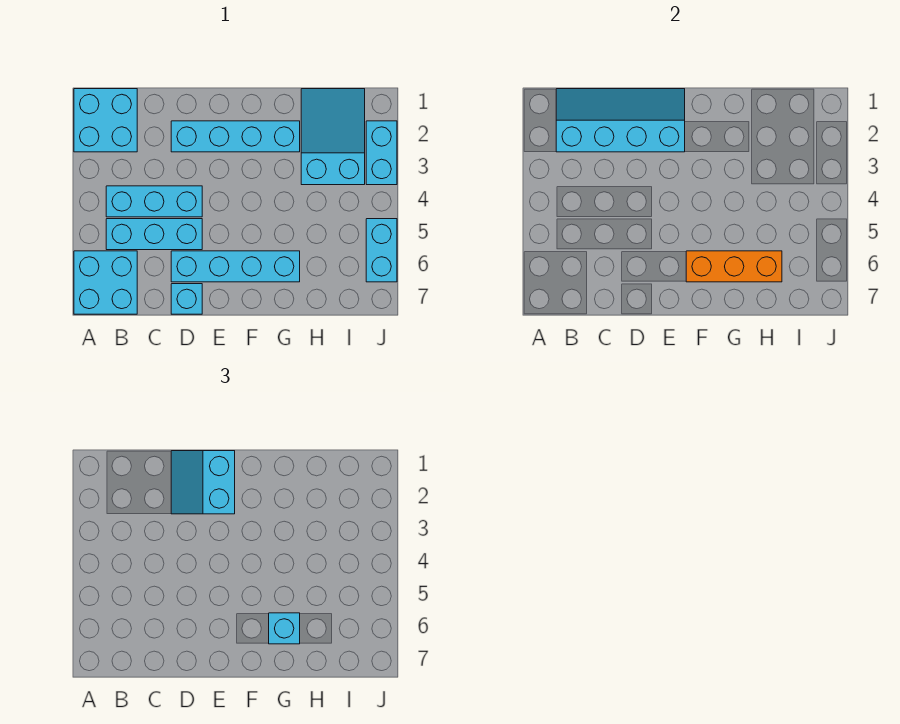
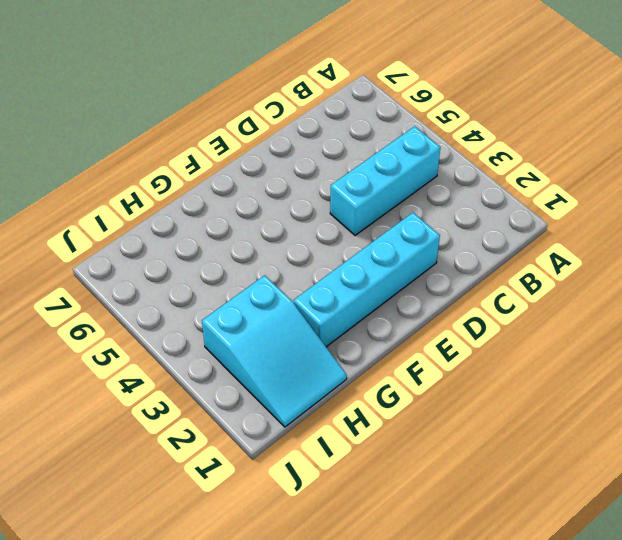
none -> cyan brick A1:B2 level 1
none -> cyan brick A6:B7 level 1
none -> cyan brick B5:D5 level 1

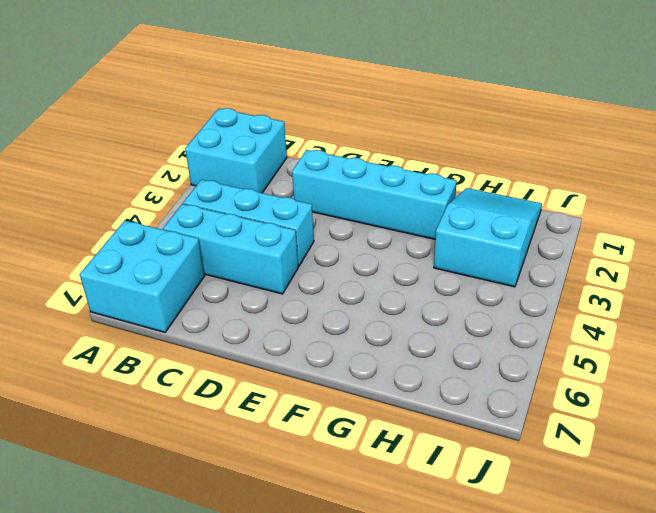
none -> cyan brick D6:G6 level 1
none -> cyan brick D7 level 1
none -> cyan brick J2:J3 level 1

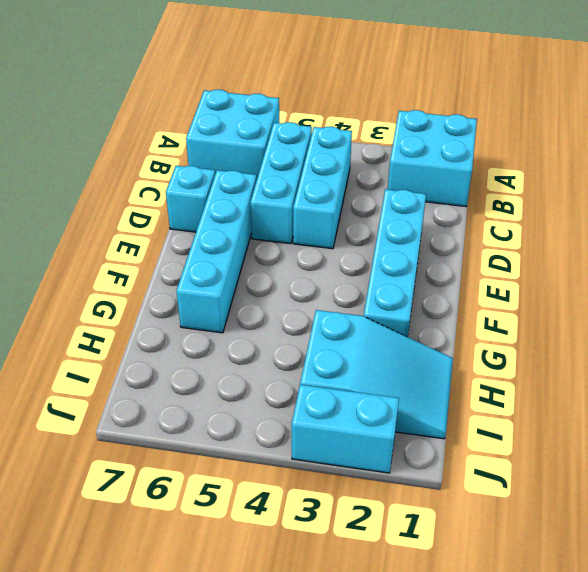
none -> cyan brick J5:J6 level 1
none -> cyan slope B1:E2 level 2 top 2
none -> orange brick F6:H6 level 2

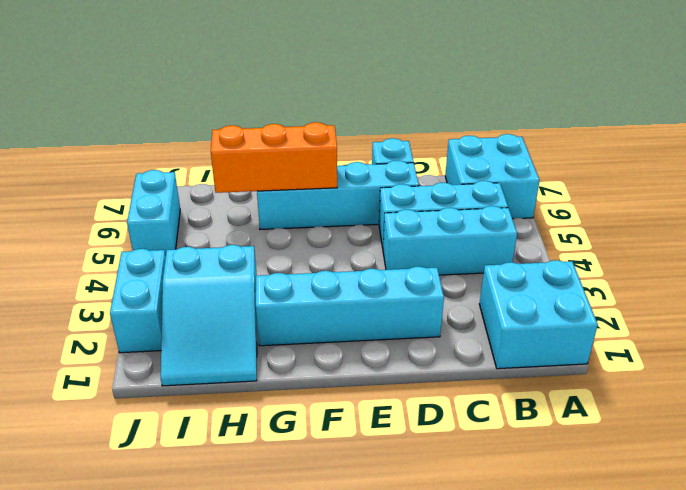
none -> cyan slope B1:E2 level 2 top 2
none -> cyan slope D1:E2 level 3 top E
none -> cyan brick G6 level 3

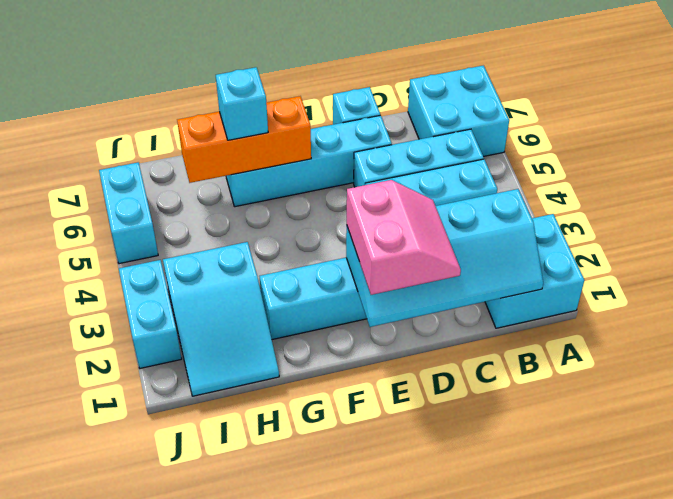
pink slope D1:E2 level 3 top E -> cyan slope D1:E2 level 3 top E

